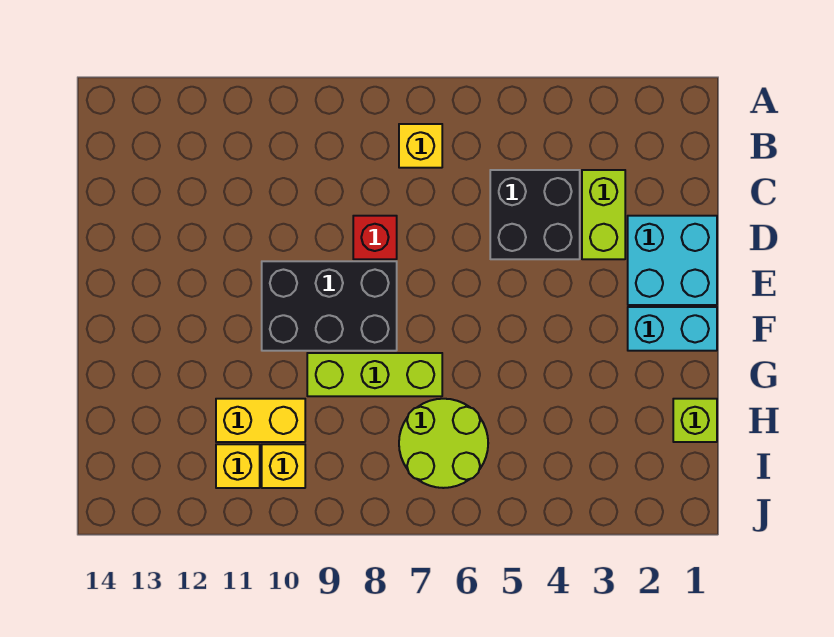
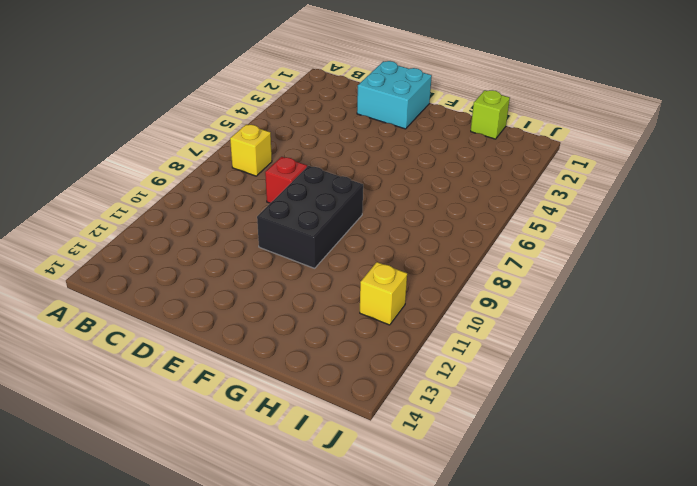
none -> lime brick C3:D3 level 1
none -> black brick C4:D5 level 1
none -> cyan brick F1:F2 level 1

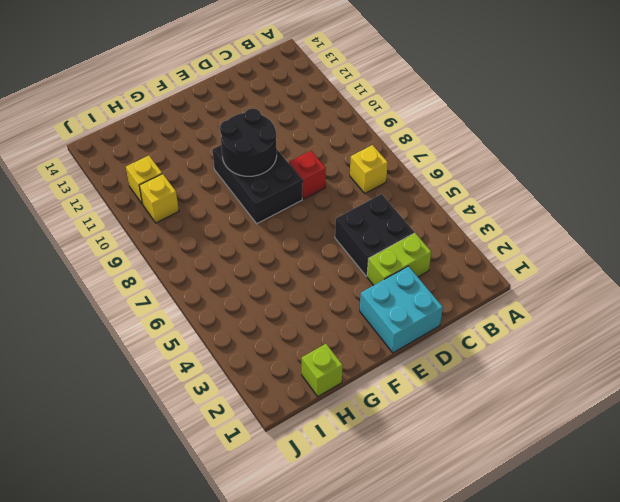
black round brick E9:F10 level 2 -> none
none -> cyan brick F1:F2 level 1
none -> lime brick G7:G9 level 1
none -> lime round brick H6:I7 level 1

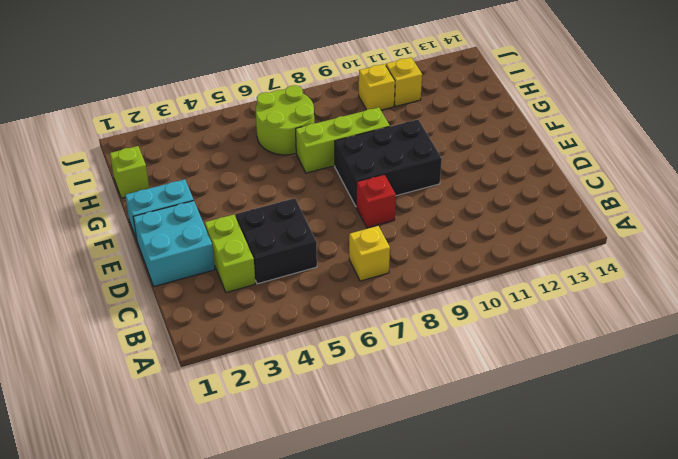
none -> yellow brick H10:H11 level 1

